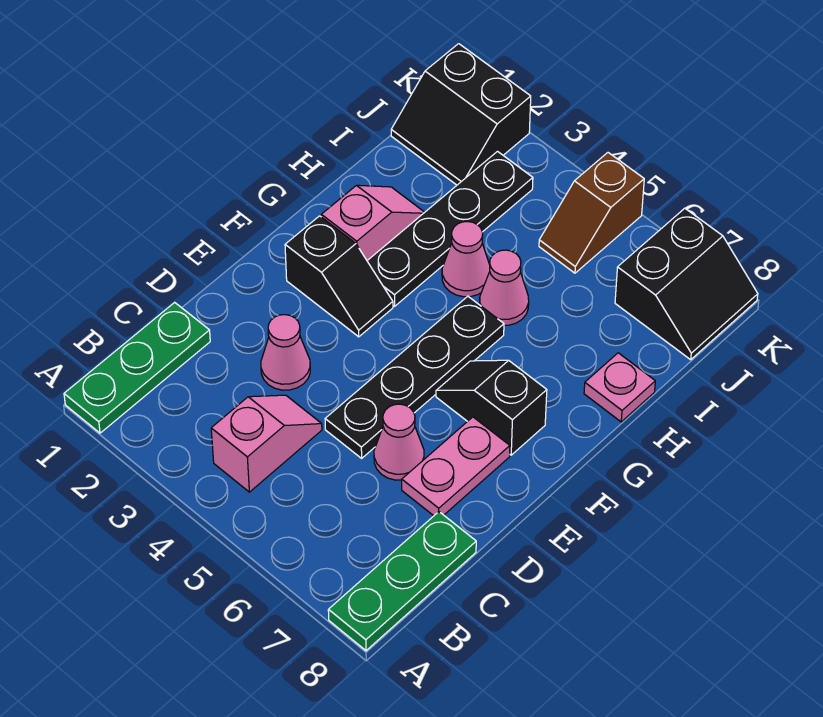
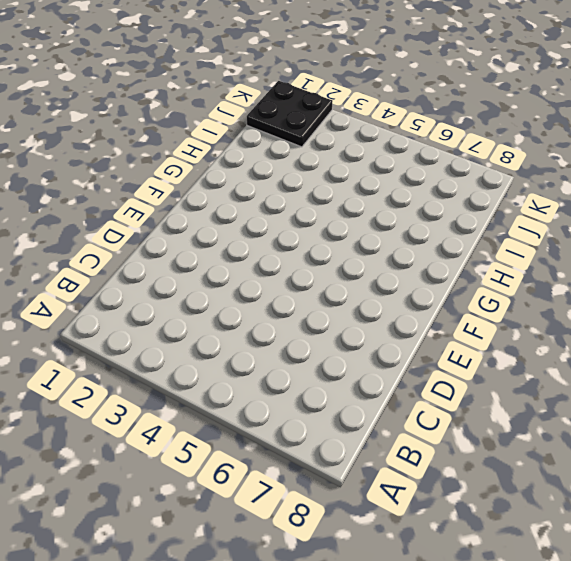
black plate J1:K2 level 1 -> black slope J1:K2 level 1 top K
none -> green plate A1:C1 level 1
none -> green plate A8:C8 level 1
none -> pink slope B4:C4 level 1 top B

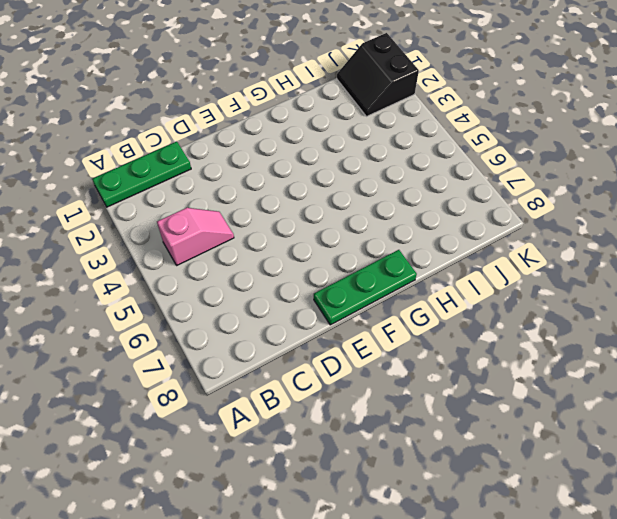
green plate E8:G8 level 1 -> green plate A8:C8 level 1
none -> pink cone D3 level 1
none -> black plate D5:G5 level 1
none -> pink cone D6 level 1

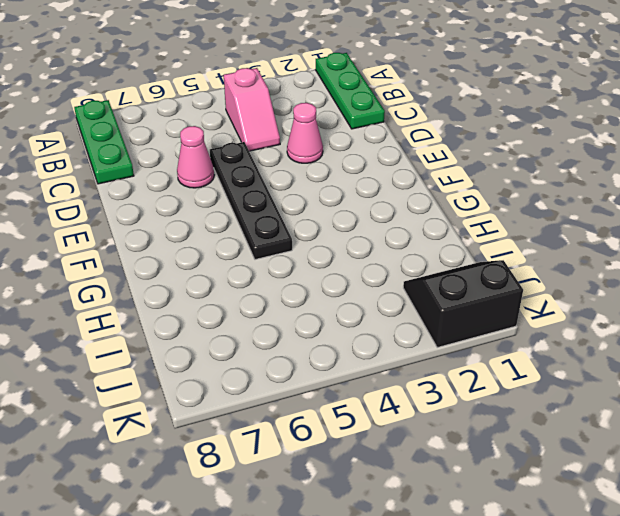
none -> pink plate D7:E7 level 1
none -> black slope F2:F3 level 1 top 2
none -> black slope F6:F7 level 1 top 7

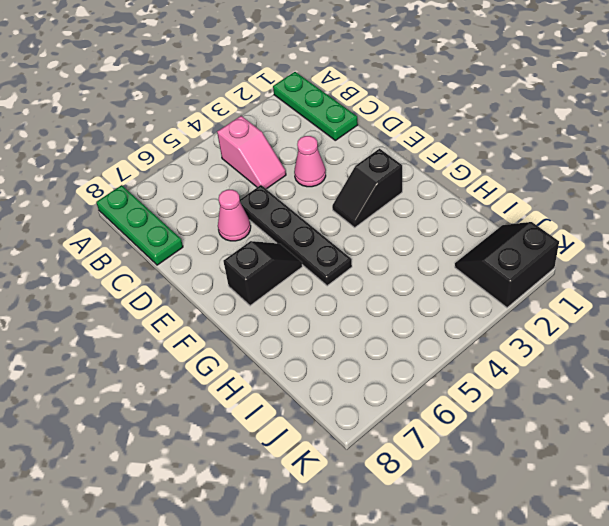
none -> pink plate D7:E7 level 1
none -> pink slope G2:H2 level 1 top G
none -> black plate G3:J3 level 1

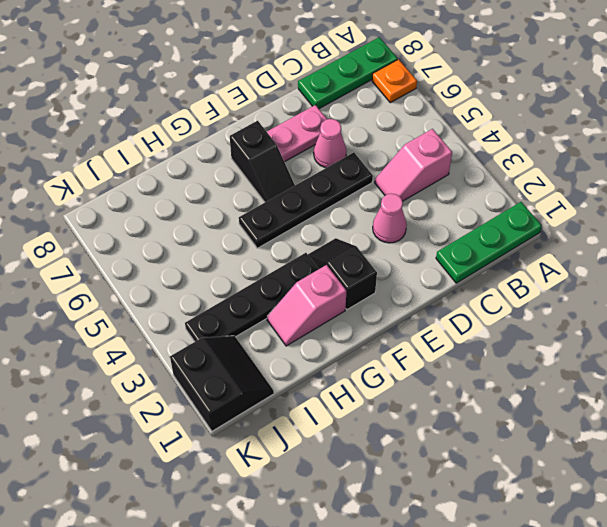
orange plate A7 level 1 -> none
none -> pink cone H4 level 1
none -> pink cone H5 level 1
none -> pink plate H8 level 1

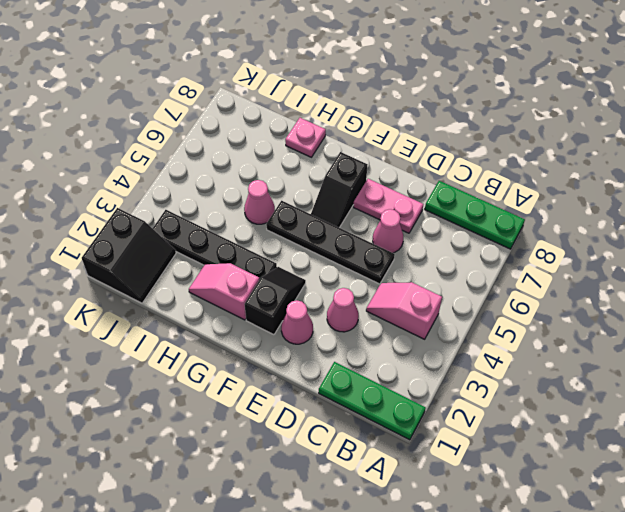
pink cone E2 level 1 -> pink cone H4 level 1
none -> brown slope J5:K5 level 1 top K
none -> black slope J7:K8 level 1 top 7

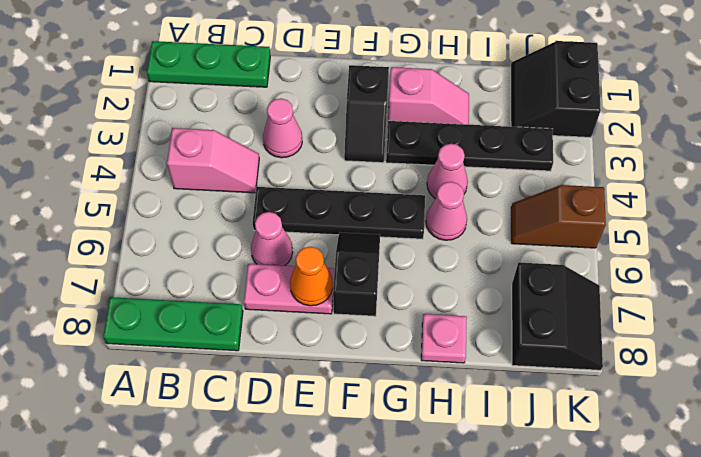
orange cone E7 level 2 -> none
black slope J7:K8 level 1 top J -> black slope J7:K8 level 1 top 7

